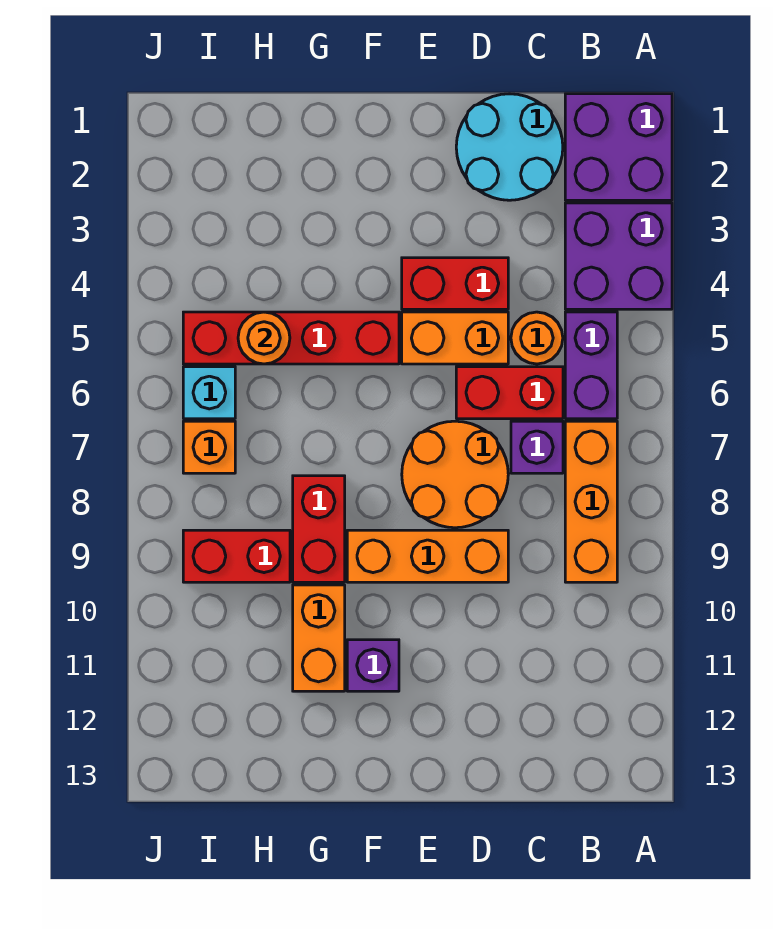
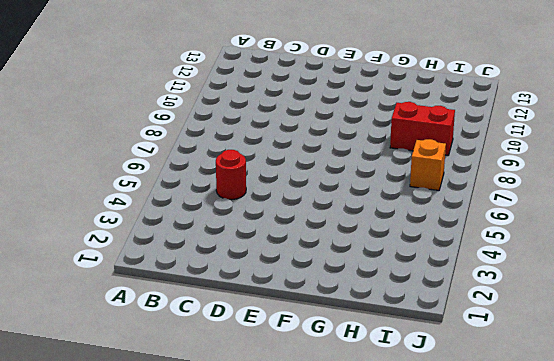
red round brick C5 level 1 -> orange round brick C5 level 1
none -> purple brick A1:B2 level 1
none -> purple brick A3:B4 level 1
none -> purple brick B5:B6 level 1

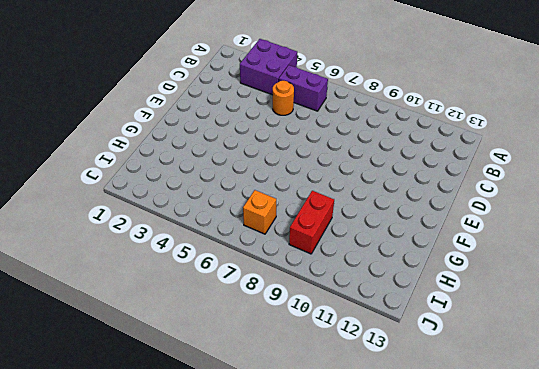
none -> purple brick A1:B2 level 1
none -> orange brick B7:B9 level 1
none -> cyan round brick C1:D2 level 1

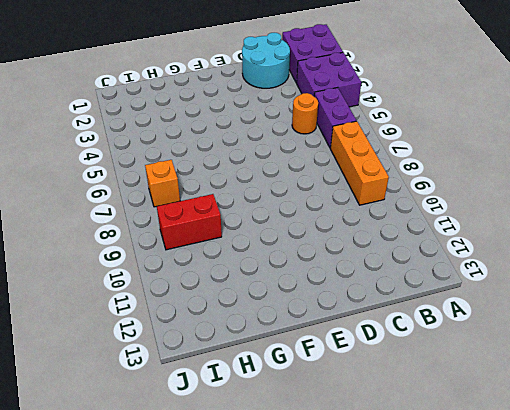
none -> red brick C6:D6 level 1
none -> purple brick C7 level 1
none -> red brick D4:E4 level 1

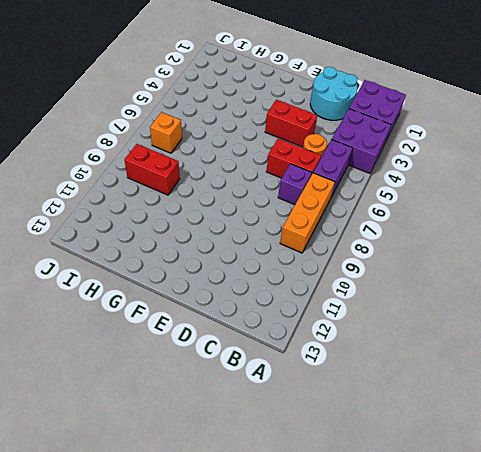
none -> orange brick D5:E5 level 1
none -> orange round brick D7:E8 level 1
none -> orange brick D9:F9 level 1

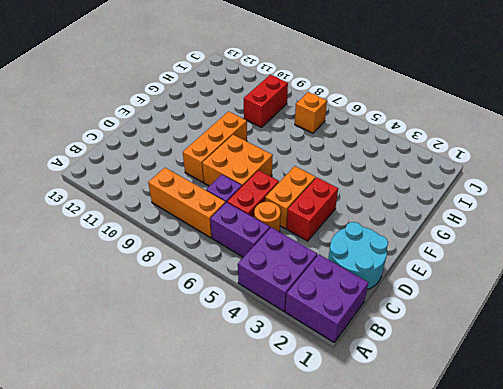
orange brick D7:E8 level 1 -> orange round brick D7:E8 level 1
none -> red brick F5:I5 level 1
none -> purple brick F11 level 1
none -> red brick G8:G9 level 1

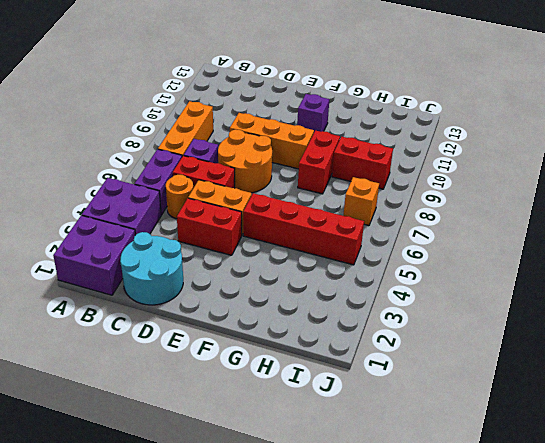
none -> orange brick G10:G11 level 1
none -> cyan brick I6 level 1
none -> orange round brick H5 level 2

